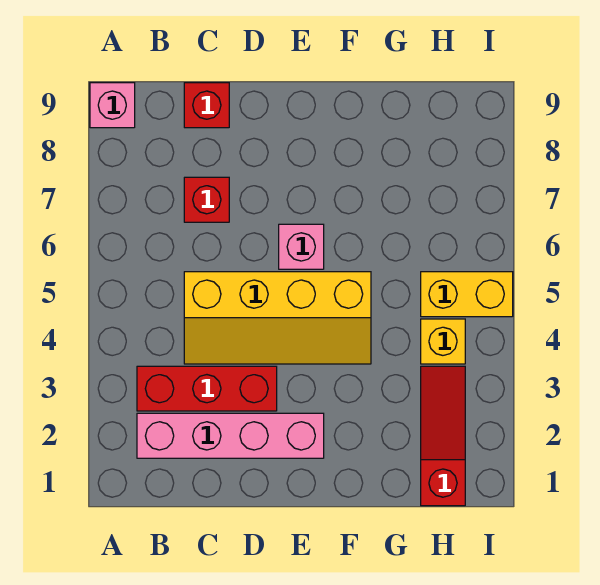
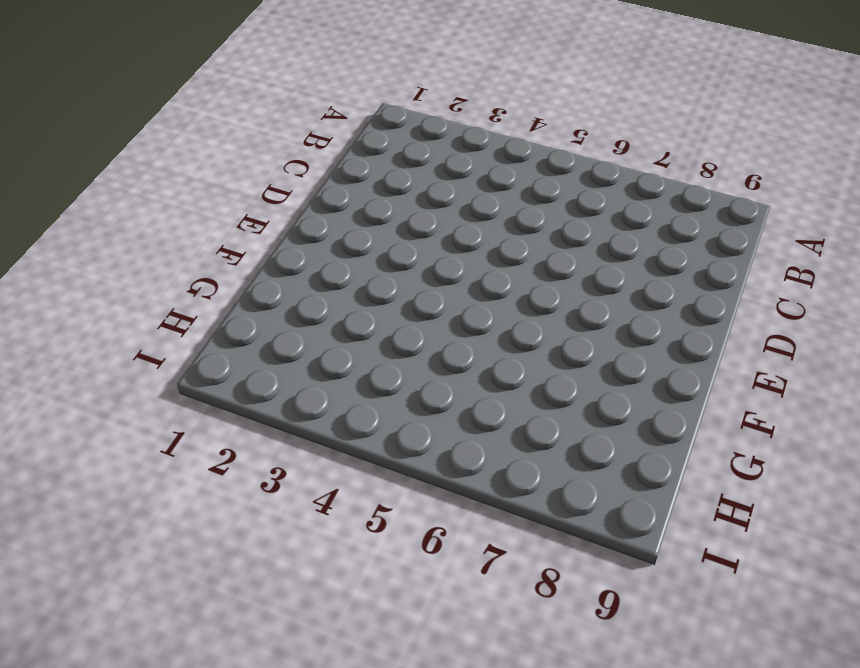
none -> pink brick A9 level 1
none -> pink brick B2:E2 level 1

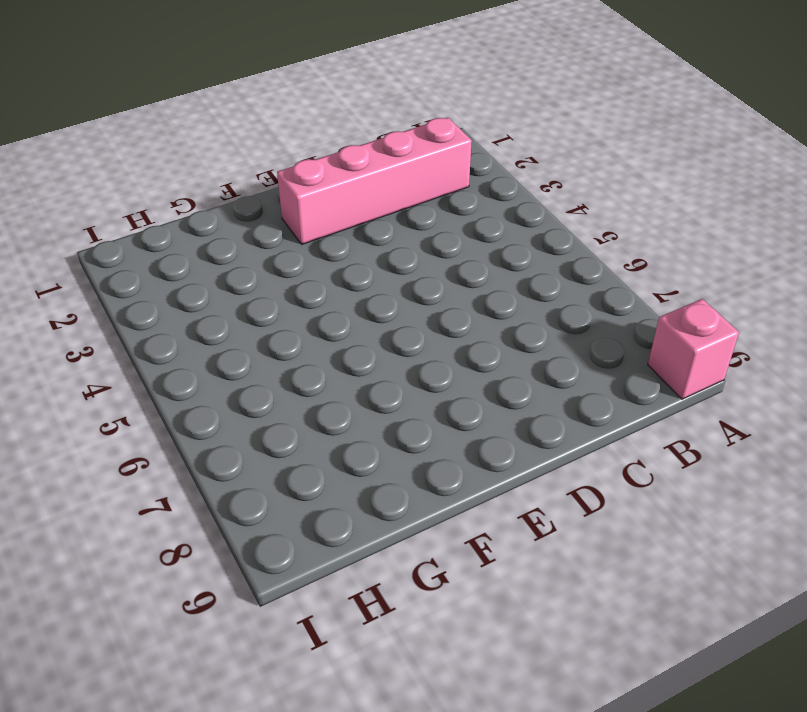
none -> red brick B3:D3 level 1
none -> yellow slope C4:F5 level 1 top 5

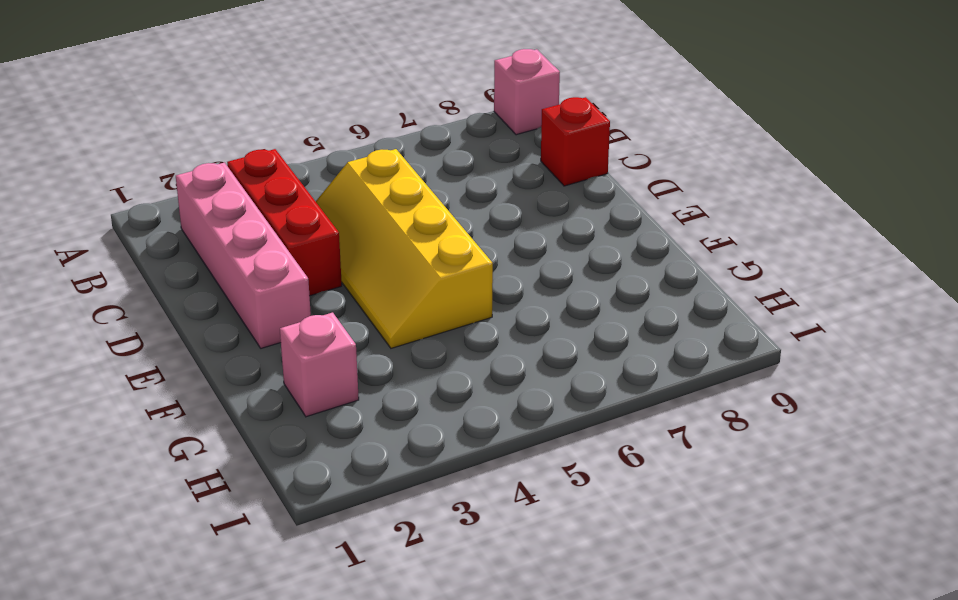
pink brick G2 level 1 -> pink brick E6 level 1
none -> red brick C7 level 1
none -> red slope H1:H3 level 1 top 1

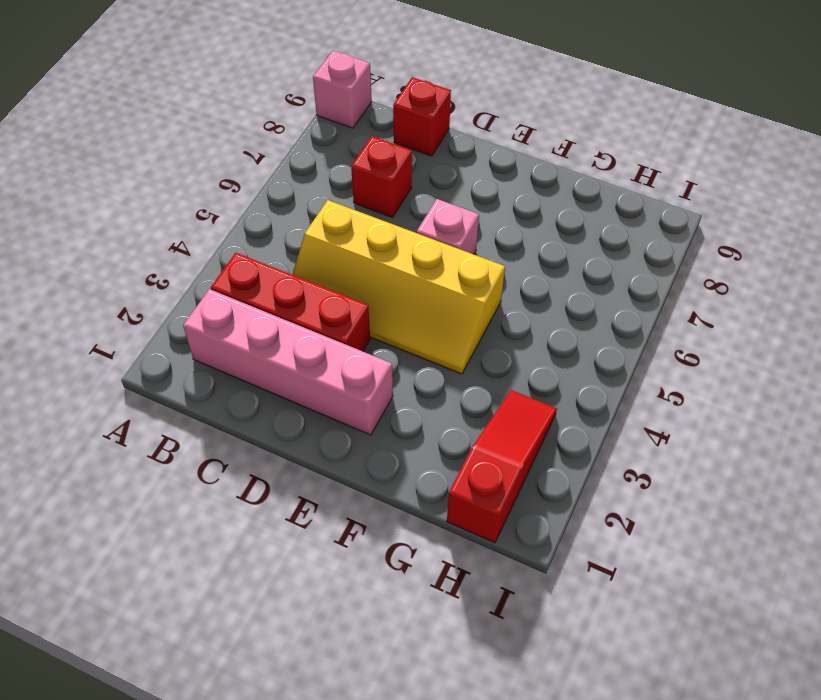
none -> yellow brick H4 level 1
none -> yellow brick H5:I5 level 1

